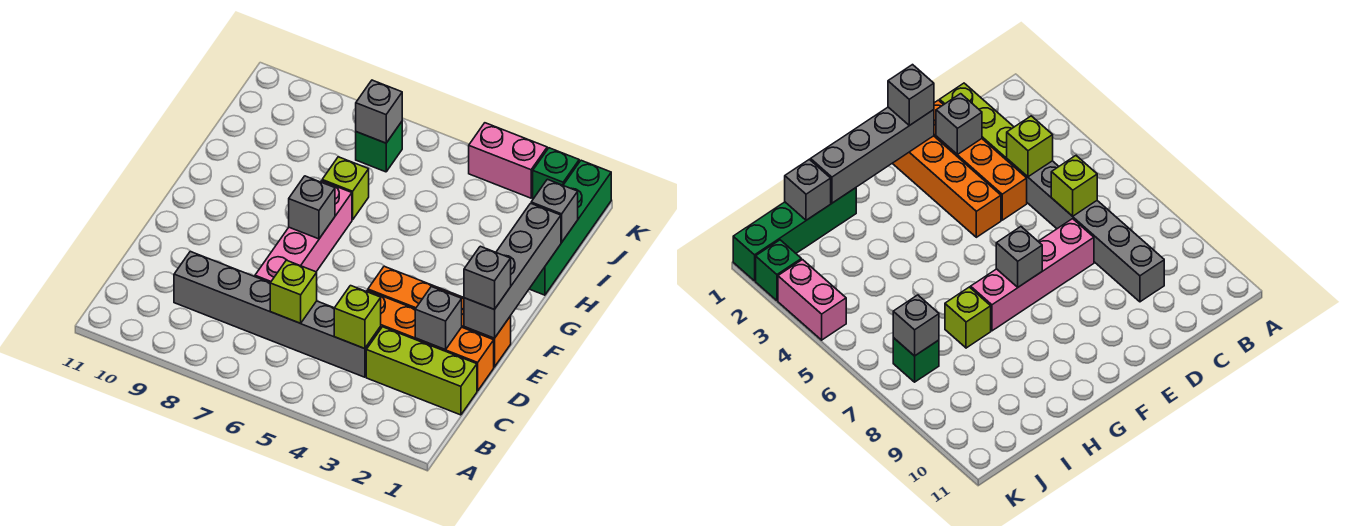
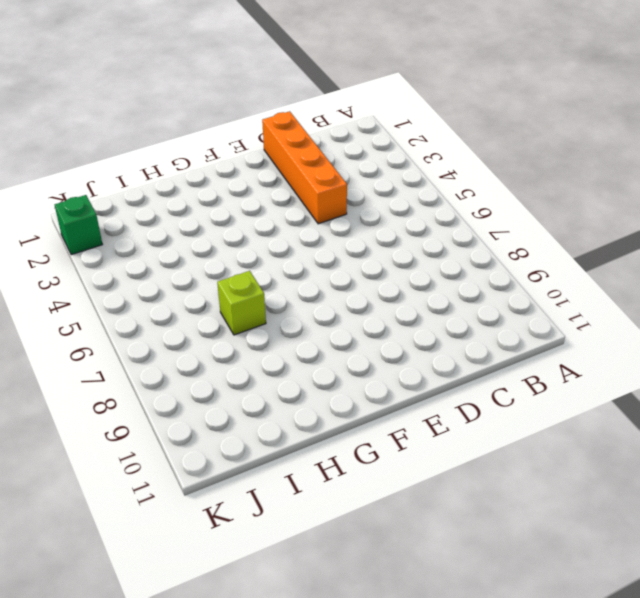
none -> lime brick C1:C3 level 1
none -> grey brick C4:C9 level 1
none -> pink brick D7:G7 level 1

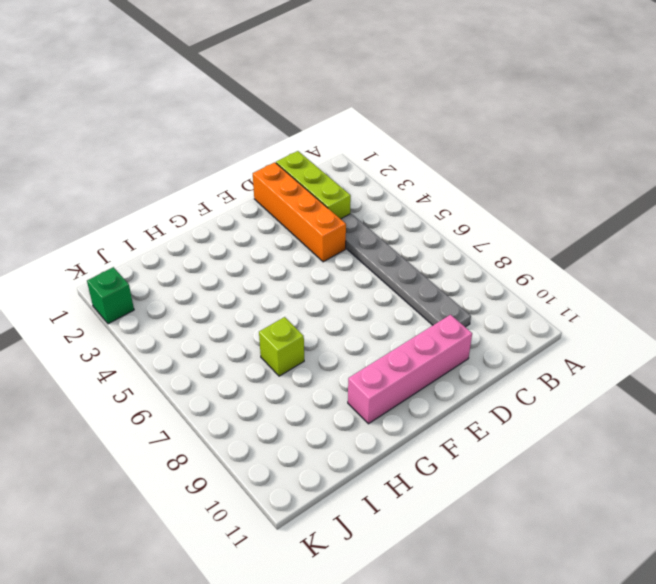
grey plate C4:C9 level 1 -> grey brick C4:C9 level 1
pink brick D10:G10 level 1 -> pink brick D7:G7 level 1
none -> orange brick E1:E4 level 1
none -> green brick H1:K1 level 1
none -> green brick J7 level 1

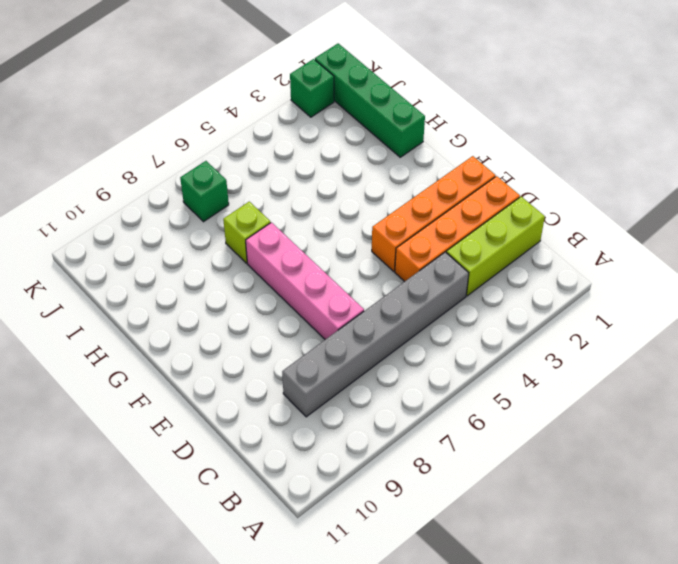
none -> pink brick K3:K4 level 1
none -> lime brick C4 level 2
none -> lime brick C6 level 2

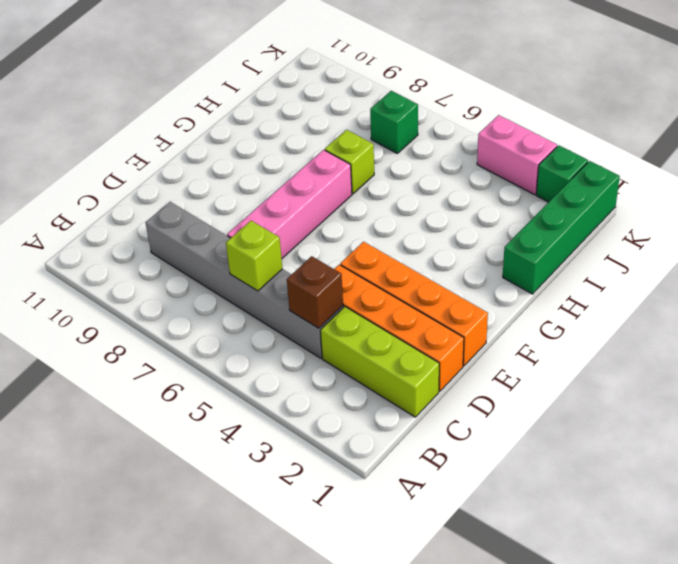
brown brick C4 level 2 -> lime brick C4 level 2
none -> grey brick D2 level 2
none -> grey brick E1:H1 level 2
none -> grey brick F7 level 2

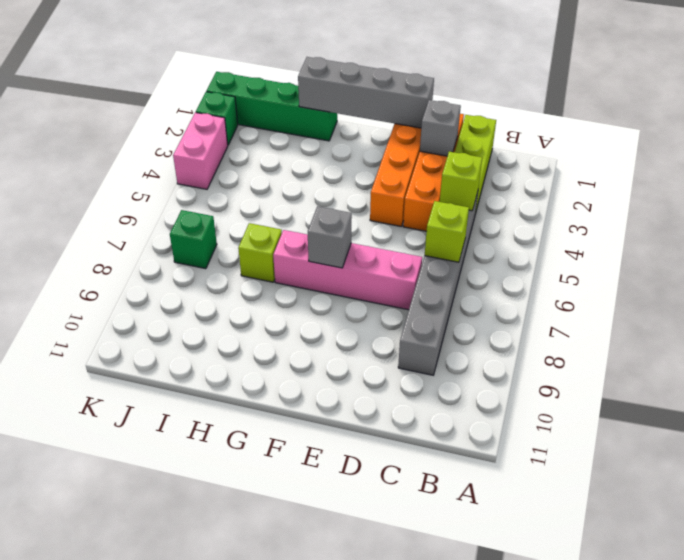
none -> grey brick I1 level 2
none -> grey brick J7 level 2
none -> grey brick E1 level 3

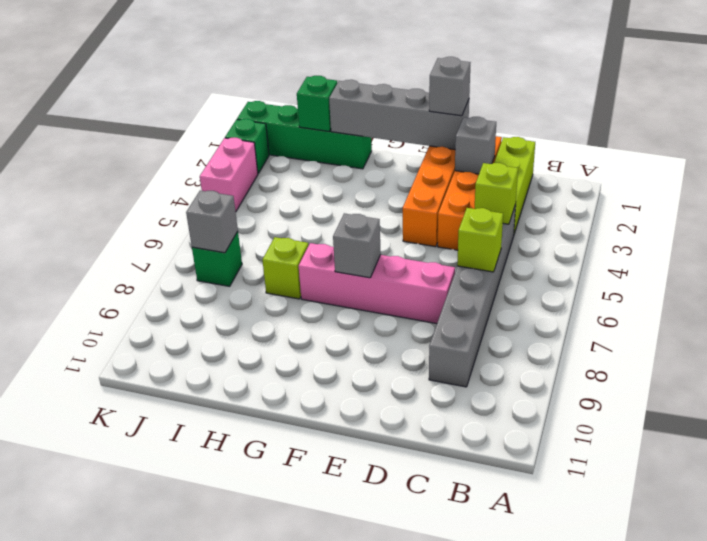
green brick I1 level 2 -> grey brick I1 level 2

